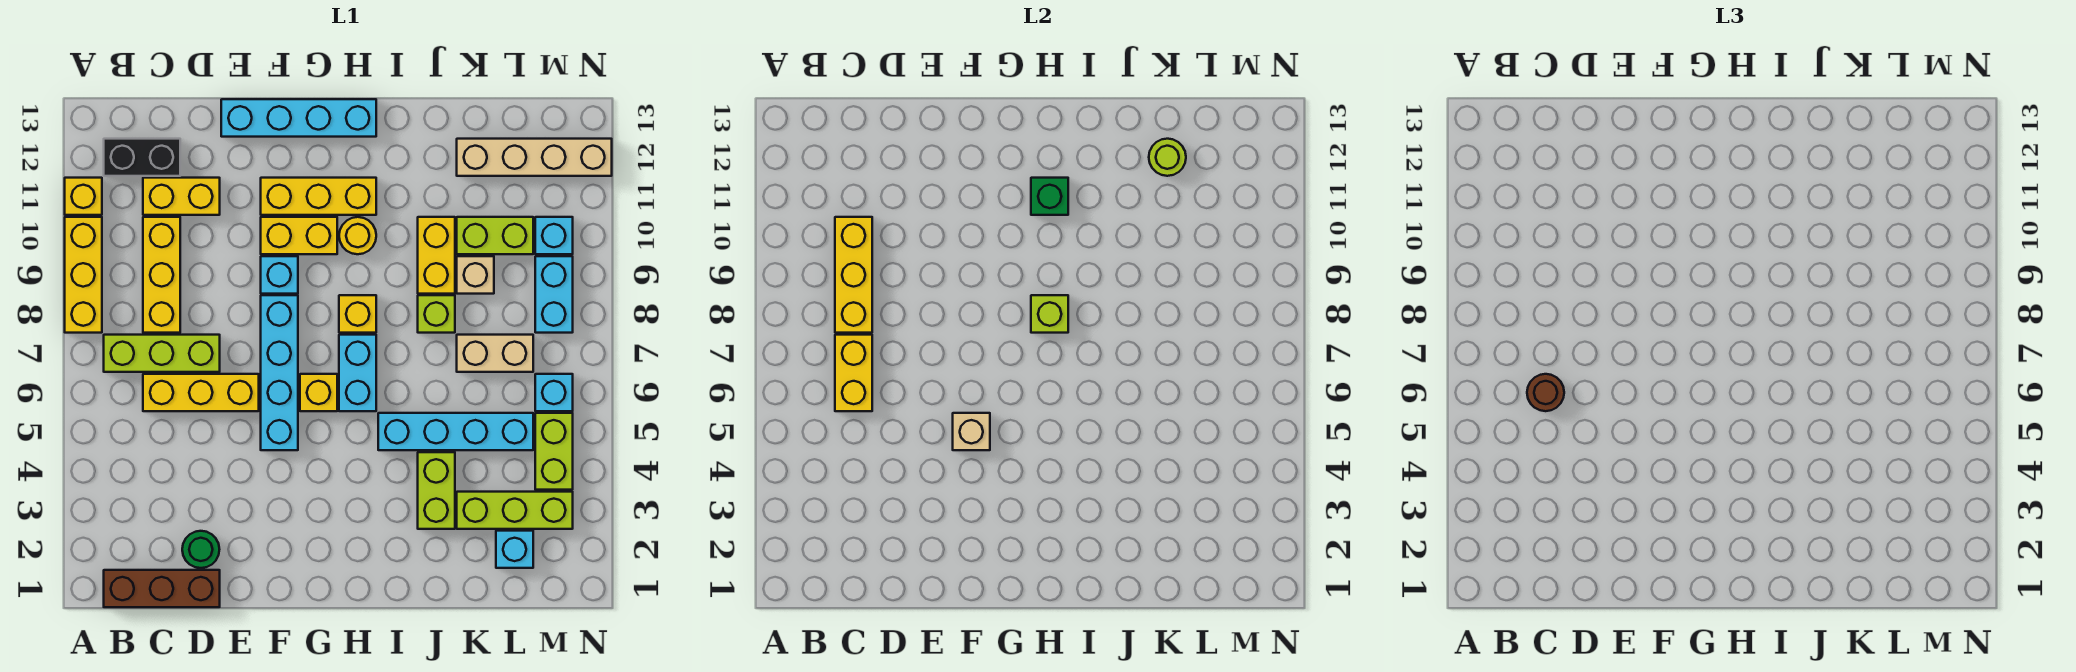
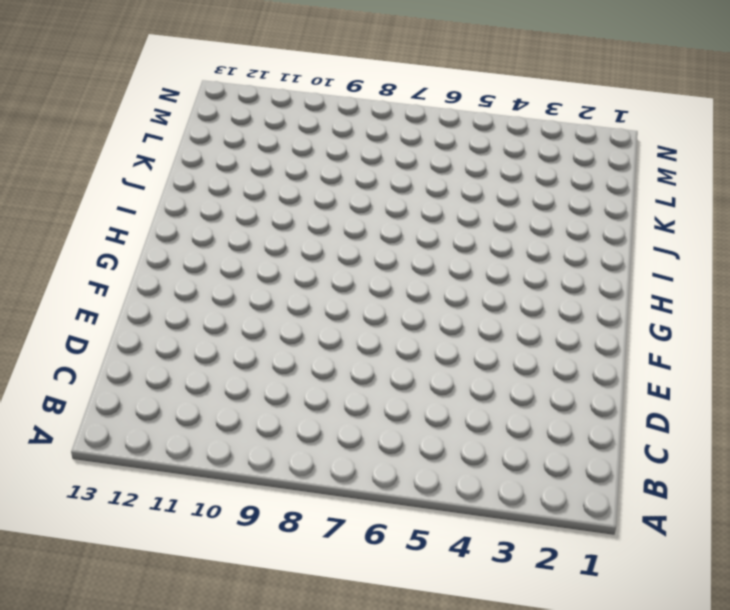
none -> yellow brick A8:A10 level 1
none -> yellow brick A11 level 1
none -> brown brick B1:D1 level 1
none -> lime brick B7:D7 level 1

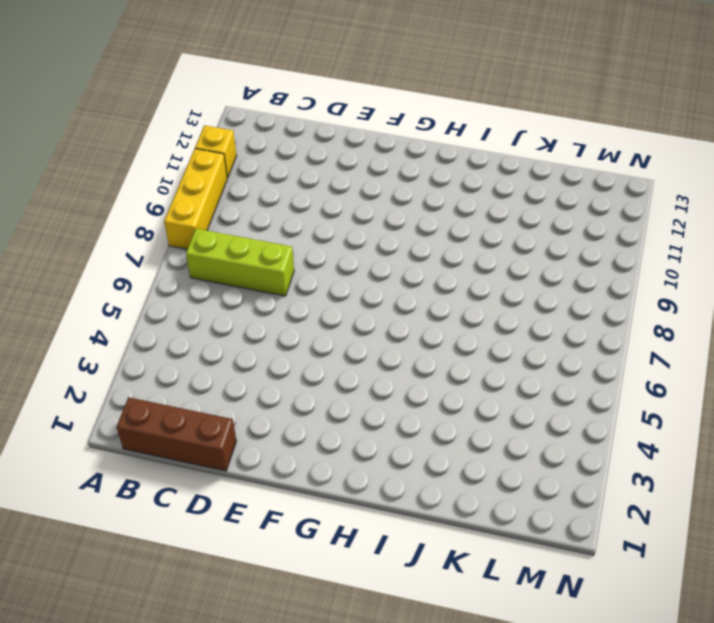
none -> black brick B12:C12 level 1
none -> yellow brick C6:E6 level 1
none -> yellow brick C8:C10 level 1
none -> yellow brick C11:D11 level 1

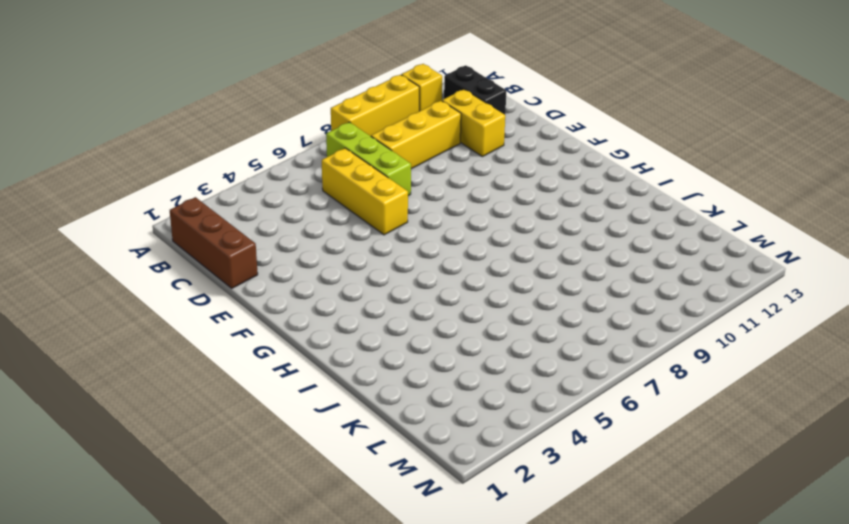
none -> green round brick D2 level 1
none -> cyan brick E13:H13 level 1
none -> cyan brick F5:F8 level 1
none -> cyan brick F9 level 1

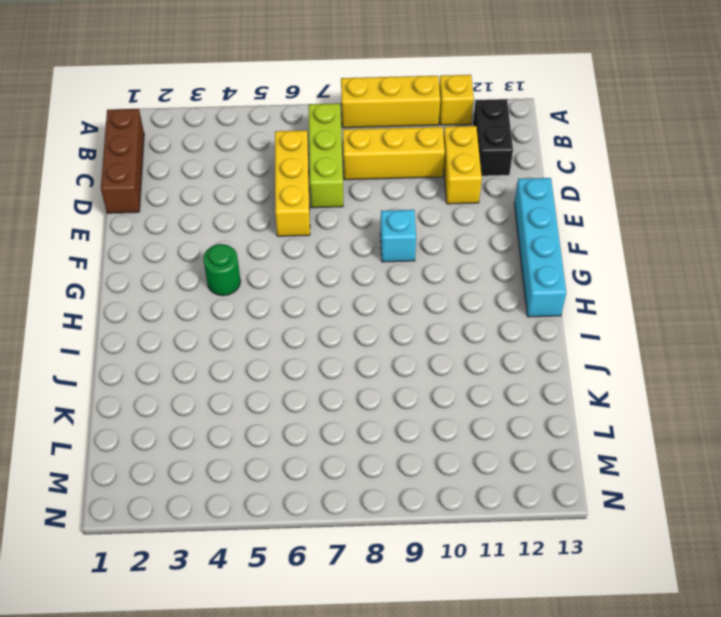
green round brick G4 level 1 -> green round brick D2 level 1
none -> cyan brick F5:F8 level 1
none -> yellow brick F10:G10 level 1
none -> yellow brick F11:H11 level 1
none -> yellow brick G6 level 1

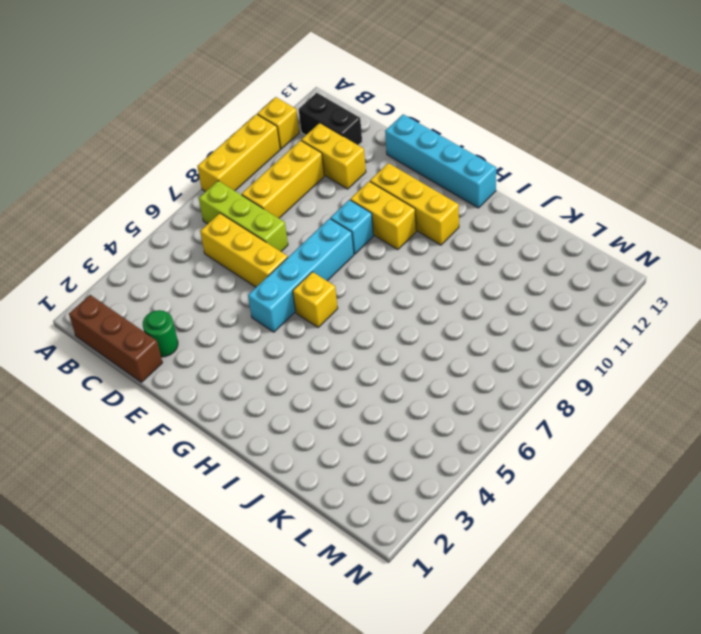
none -> cyan brick H6:H7 level 1
none -> yellow brick H8 level 1
none -> yellow round brick H10 level 1
none -> cyan brick I5:L5 level 1

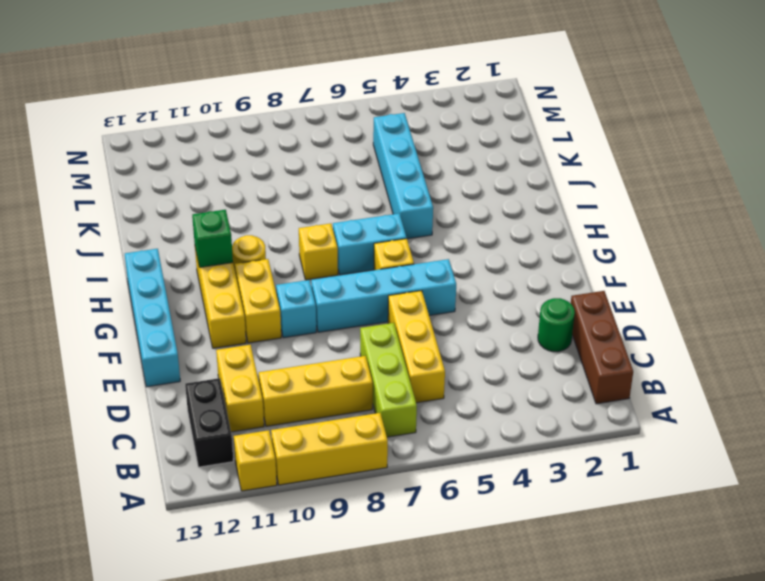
none -> lime brick J3:J4 level 1
none -> lime brick J8 level 1
none -> yellow brick J9:J10 level 1
none -> lime brick K3:M3 level 1

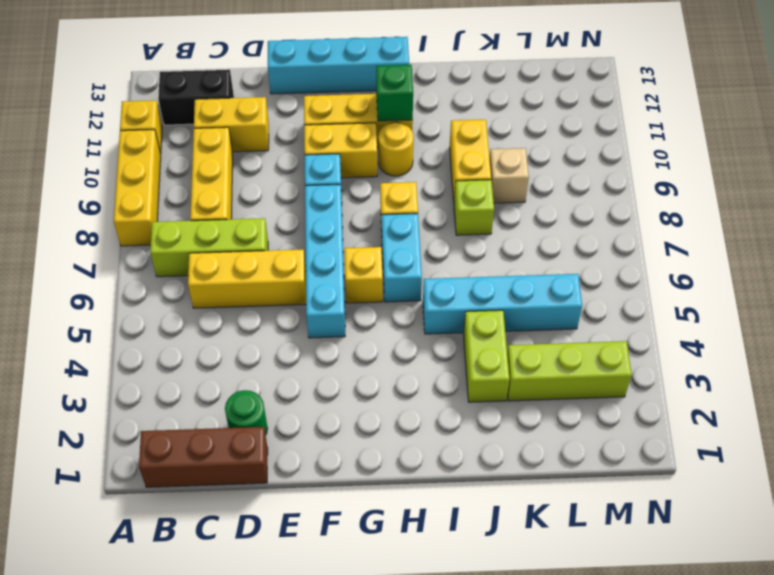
none -> tan brick K7:L7 level 1
none -> lime brick K10:L10 level 1
none -> tan brick K12:N12 level 1
none -> cyan brick L2 level 1

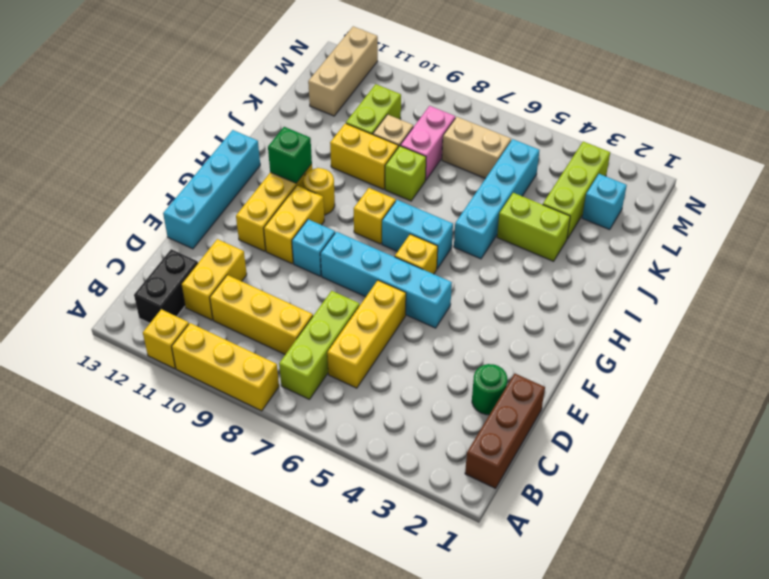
pink brick K8:L8 level 1 -> none
tan brick L6:L7 level 1 -> tan brick K7:L7 level 1
tan brick L12:N12 level 1 -> tan brick K12:N12 level 1
none -> lime brick M4:M5 level 1
none -> cyan brick M6 level 1
none -> cyan brick M8:M9 level 1
none -> cyan brick M10 level 1

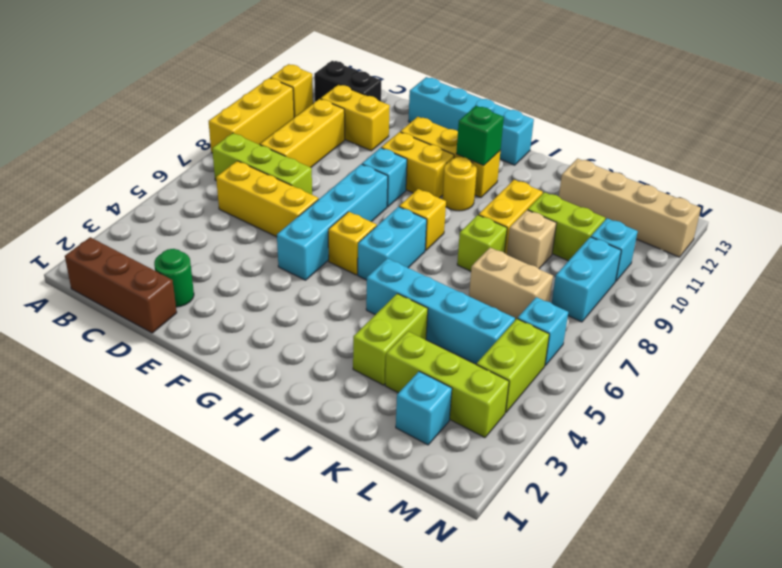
none -> yellow brick C6:C7 level 2
none -> yellow brick C8:C10 level 2
none -> tan brick F5 level 2
none -> lime brick H8 level 2

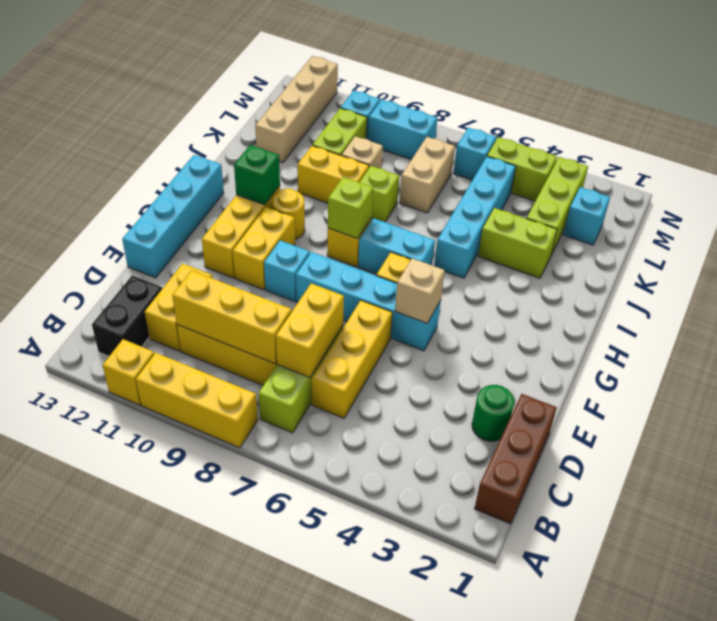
yellow brick C7:D7 level 2 -> yellow brick C6:C7 level 2
none -> lime round brick K12 level 2
none -> brown round brick C6 level 3

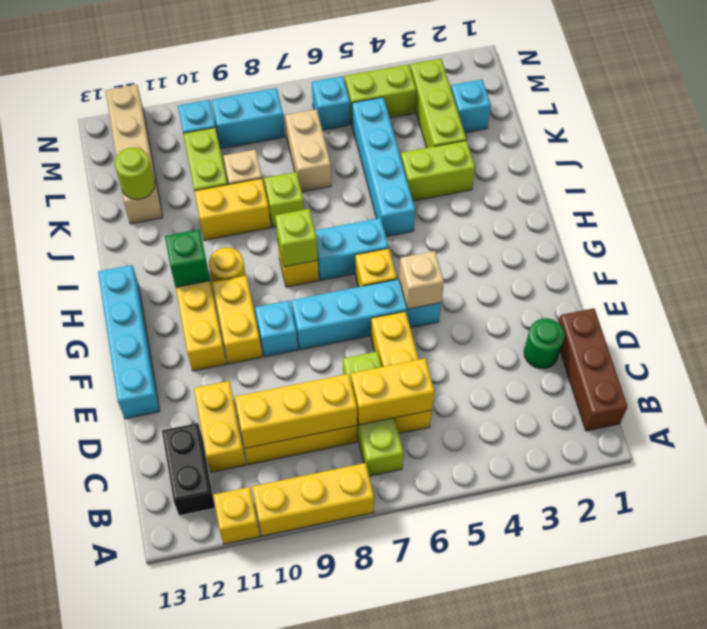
none -> brown round brick C6 level 3

